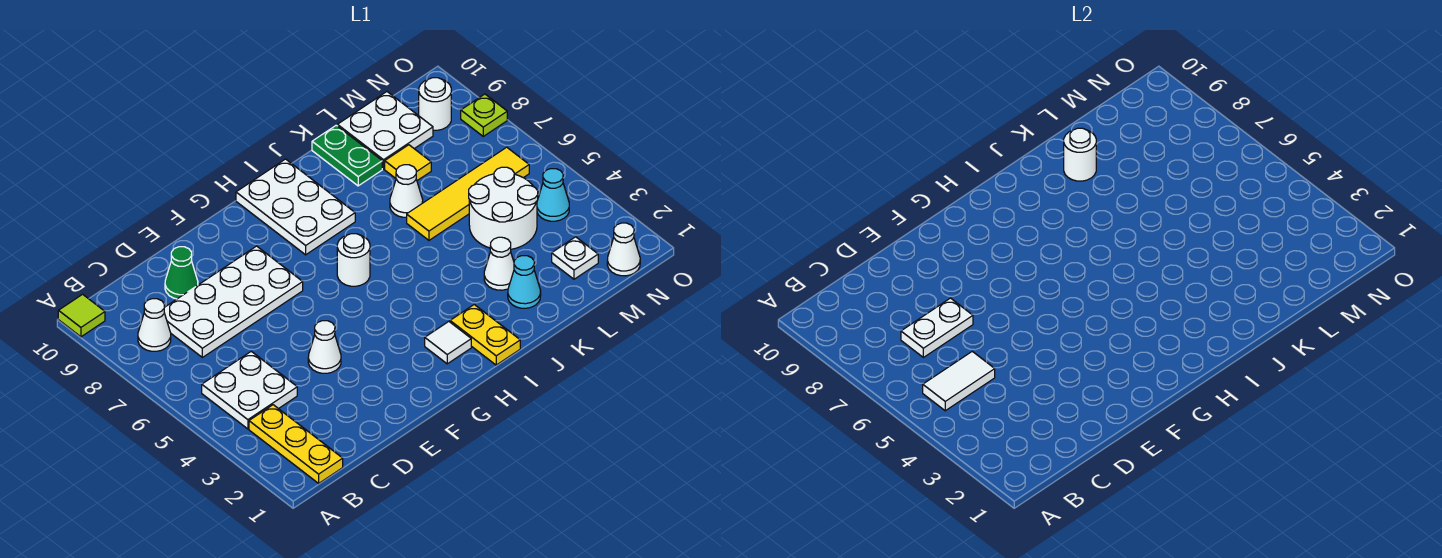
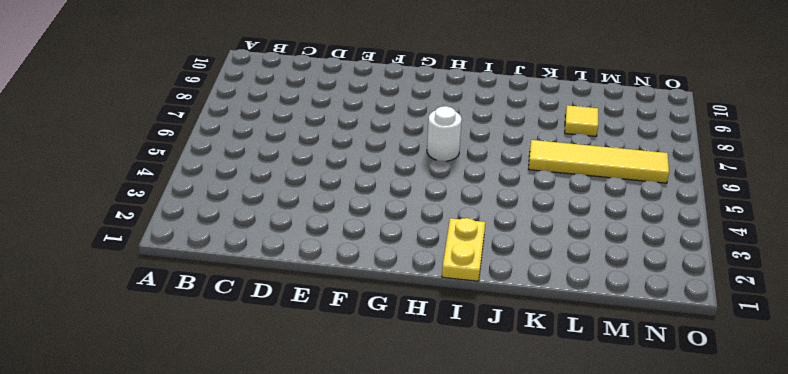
none -> lime tile A10 level 1
none -> yellow plate B1:B3 level 1
none -> white plate B4:C5 level 1

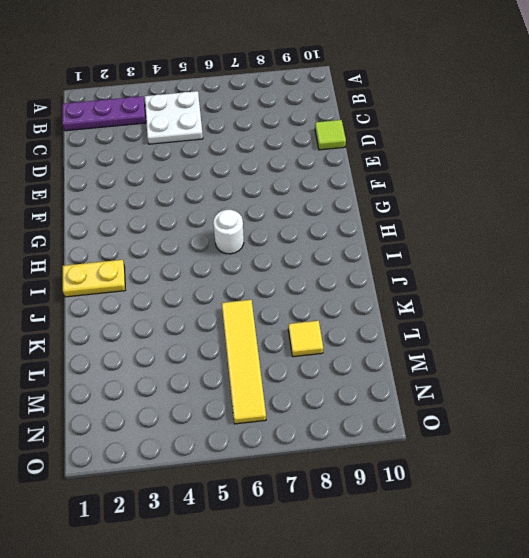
purple plate B1:B3 level 1 -> yellow plate B1:B3 level 1
lime tile D10 level 1 -> lime tile A10 level 1
none -> white cone B8 level 1
none -> white plate C7:F8 level 1
none -> green cone D9 level 1

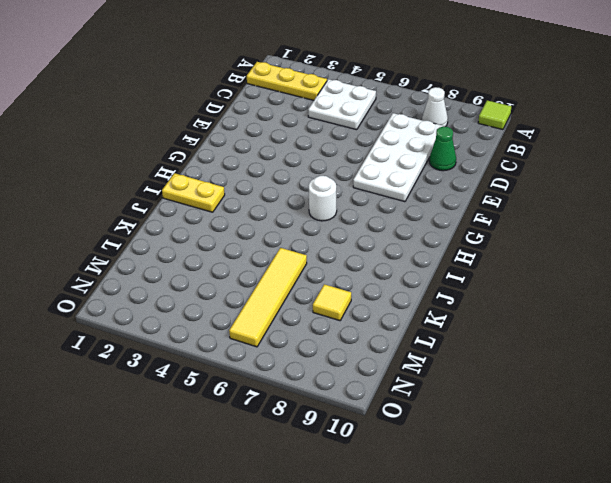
none -> white cone E4 level 1
none -> white tile H2 level 1
none -> white plate H8:I10 level 1

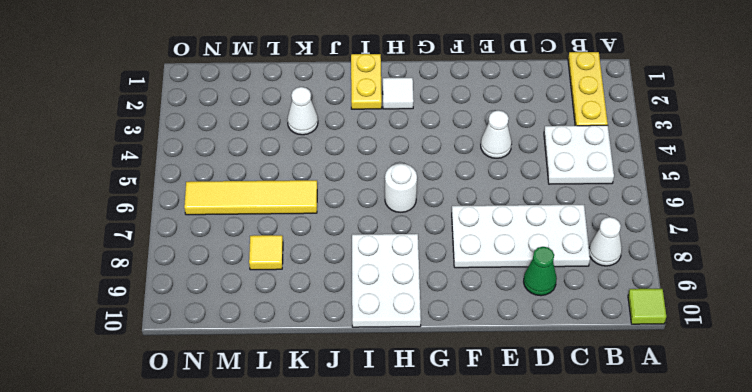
none -> cyan cone K2 level 1
none -> white cone K7 level 1
none -> green plate K9:K10 level 1

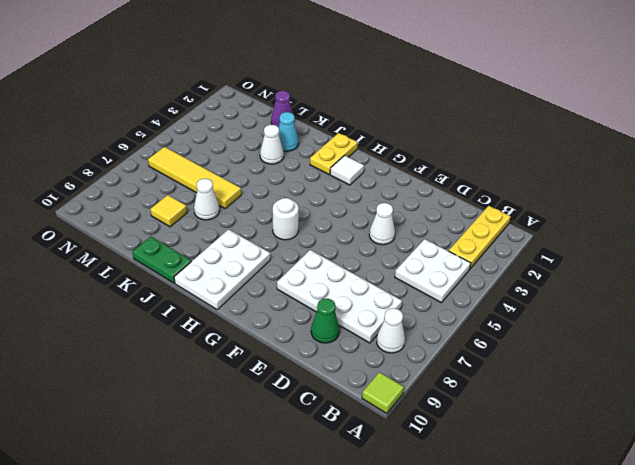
green plate J10:K10 level 1 -> green plate K9:K10 level 1
purple cone L1 level 1 -> none
none -> white round brick L4:M5 level 1
none -> white plate L9:M10 level 1
none -> white plate M2 level 1

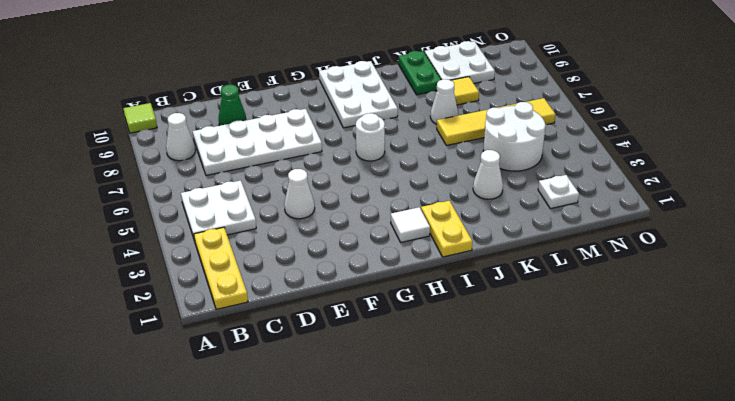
none -> cyan cone K2 level 1
none -> white cone N1 level 1
none -> cyan cone N4 level 1

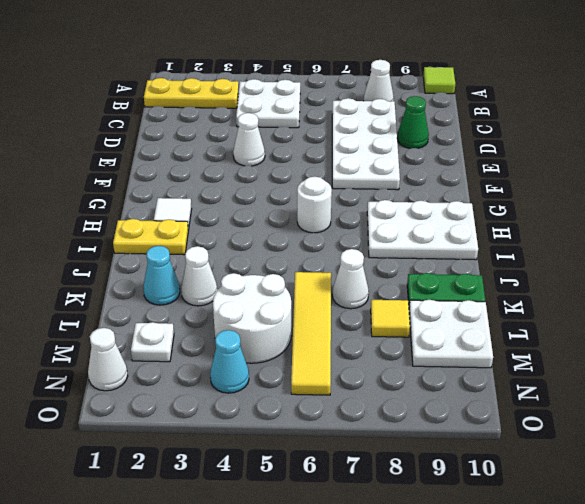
none -> white round brick N9 level 1
none -> lime plate O8 level 1
none -> white tile B5:C5 level 2

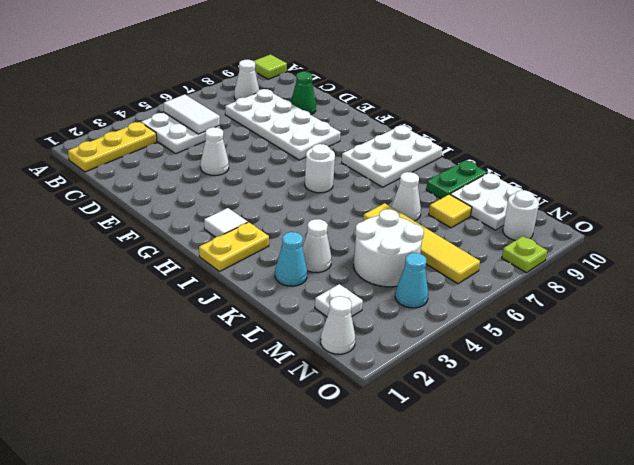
none -> white plate C7:D7 level 2
none -> white round brick K9 level 2

